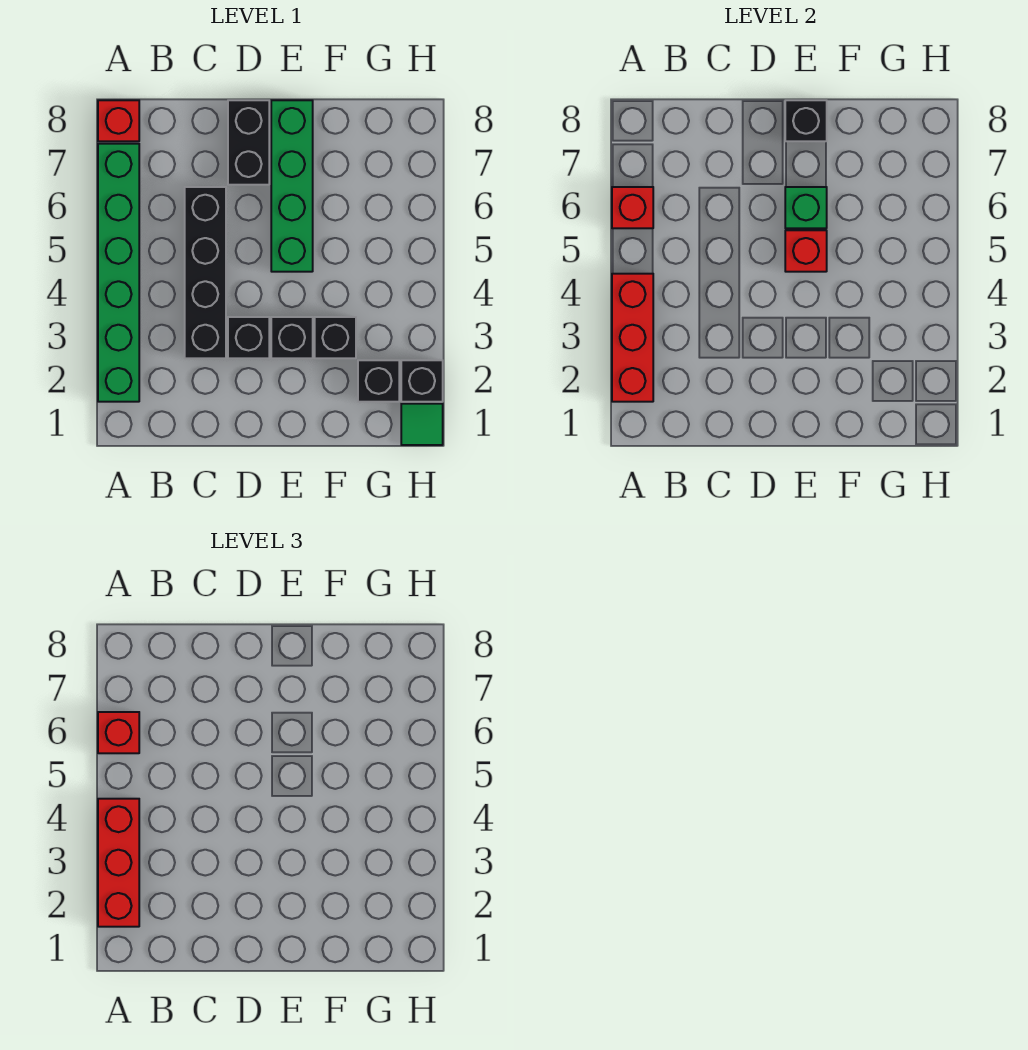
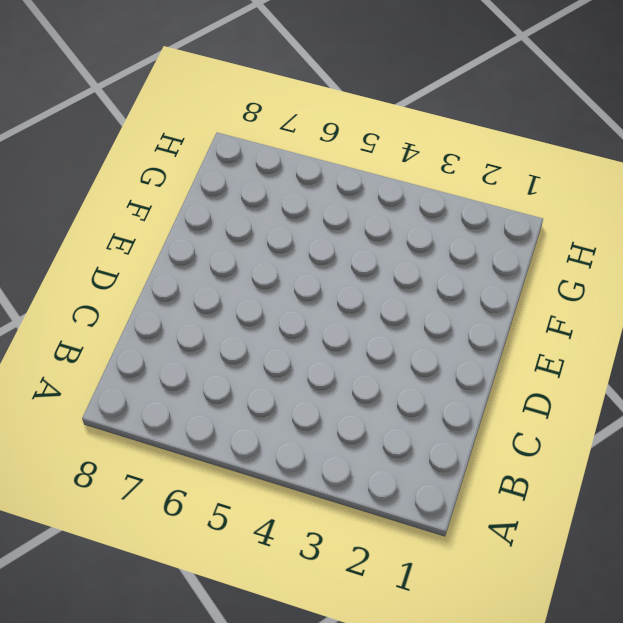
none -> green brick A2:A7 level 1
none -> red brick A8 level 1
none -> black brick C3:C6 level 1

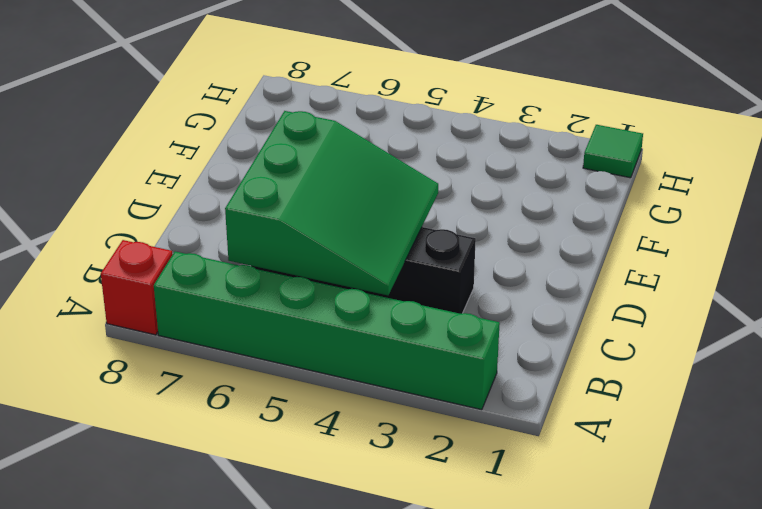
green slope B4:D6 level 2 top 6 -> none
none -> black brick D3 level 1
none -> black brick D7:D8 level 1
none -> black brick E3 level 1

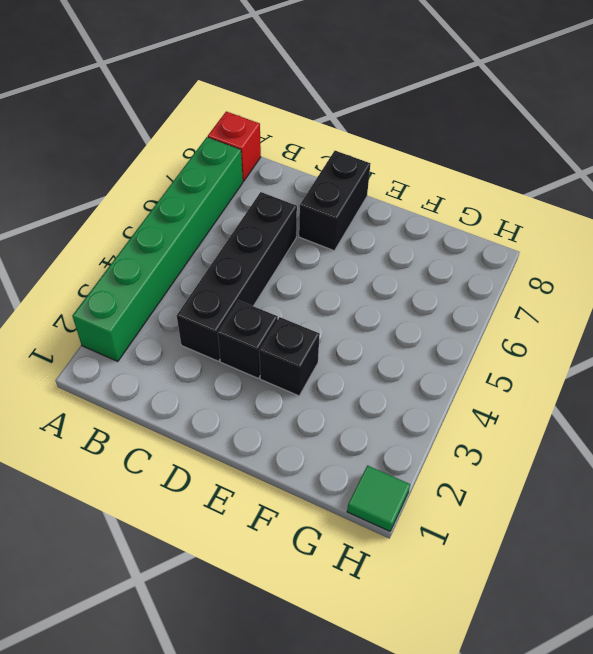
none -> green brick E5:E8 level 1
none -> black brick F3 level 1
none -> black brick G2 level 1

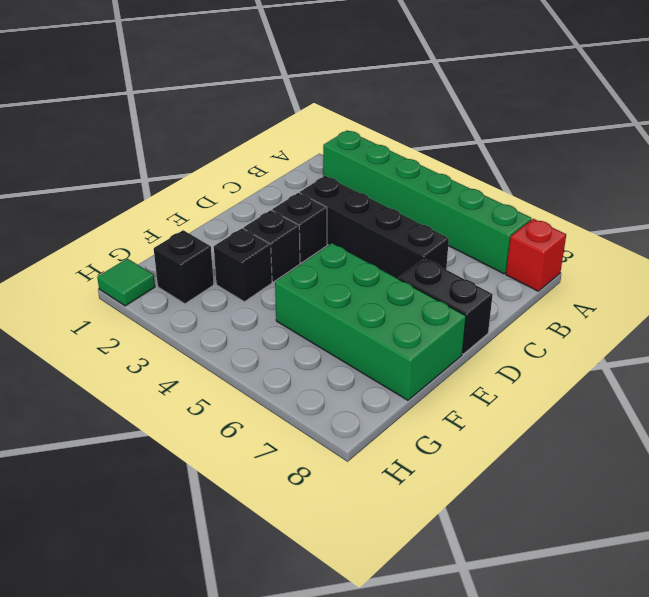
green brick E5:F8 level 1 -> green brick E5:E8 level 1
none -> black brick H2 level 1
none -> red brick A2:A4 level 2
none -> red brick A6 level 2

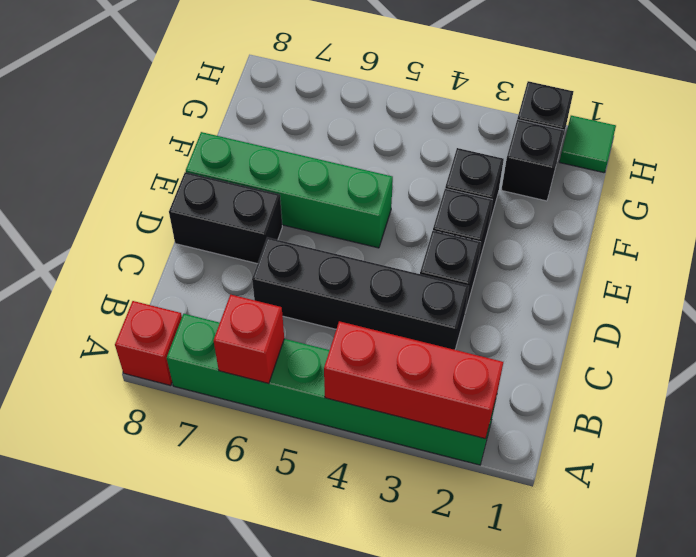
none -> red brick E5 level 2
none -> green brick E6 level 2
none -> black brick E8 level 2

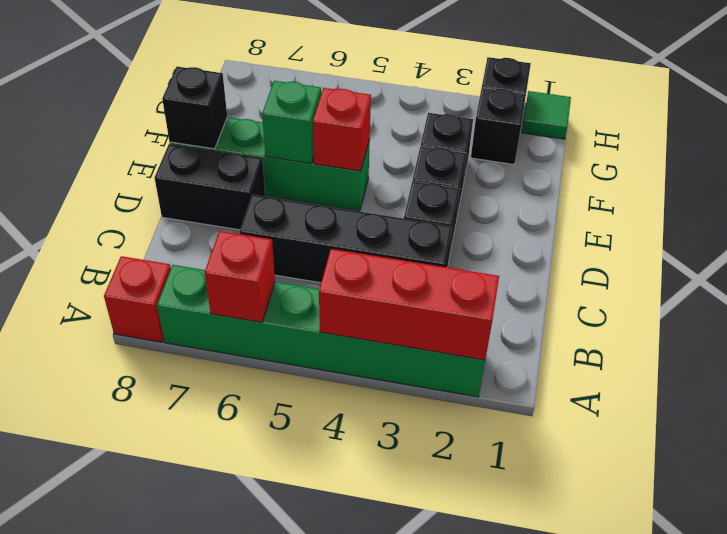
none -> red brick A2:A4 level 3
none -> red brick A6 level 3

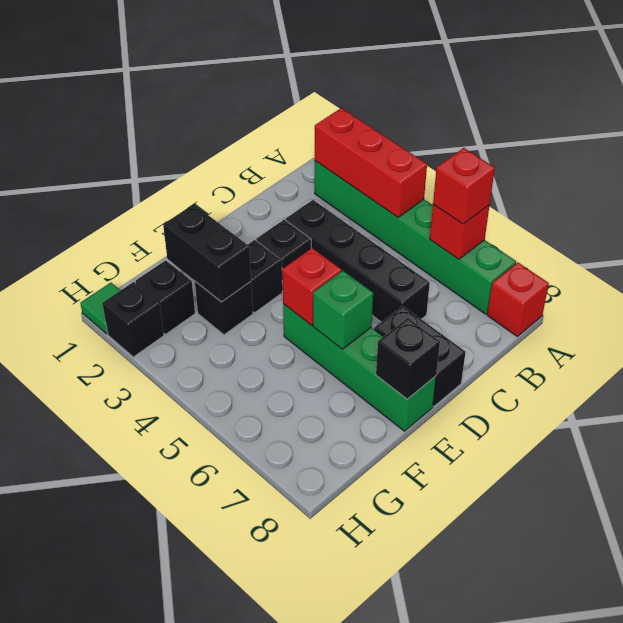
black brick F2:F3 level 2 -> none
none -> red brick A2:A4 level 3

